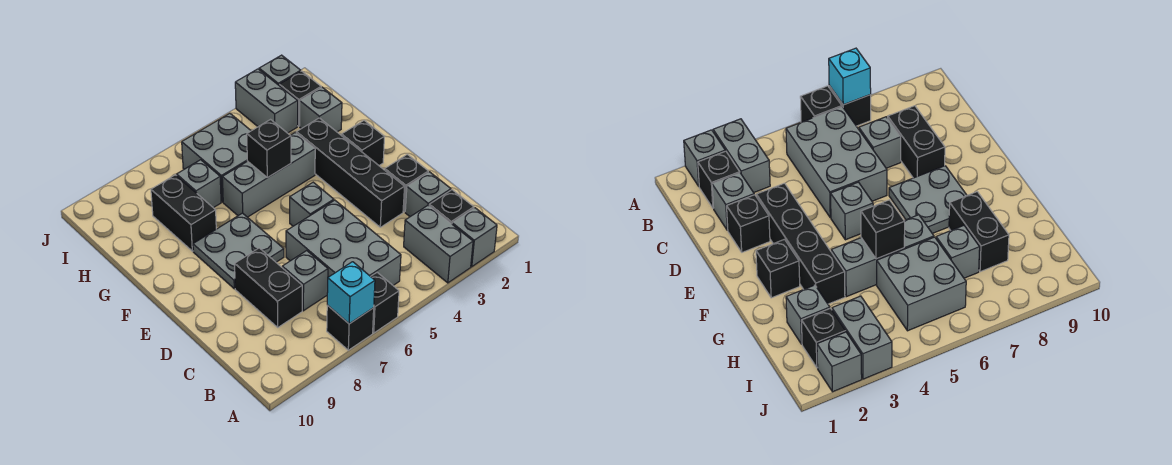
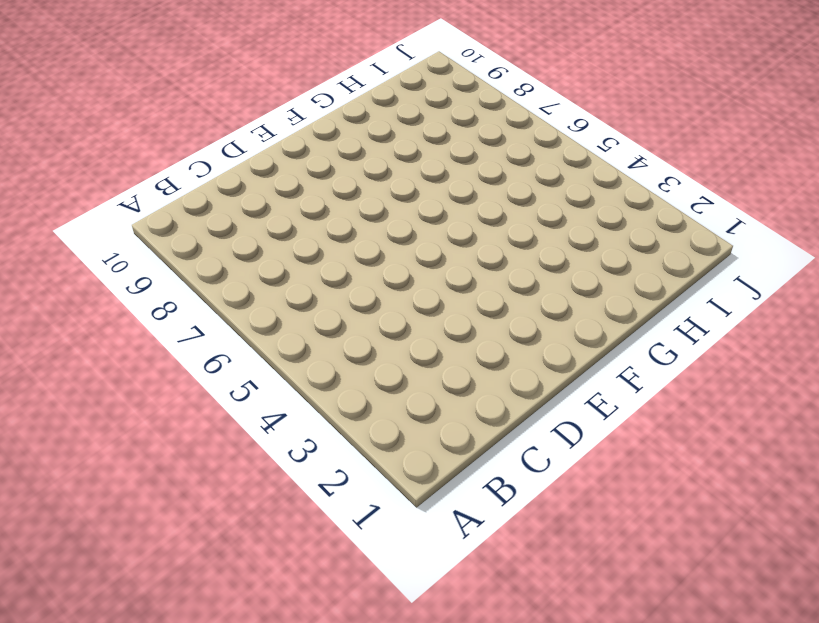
none -> grey brick A2 level 1
none -> grey brick A3:B3 level 1
none -> black brick A6 level 1

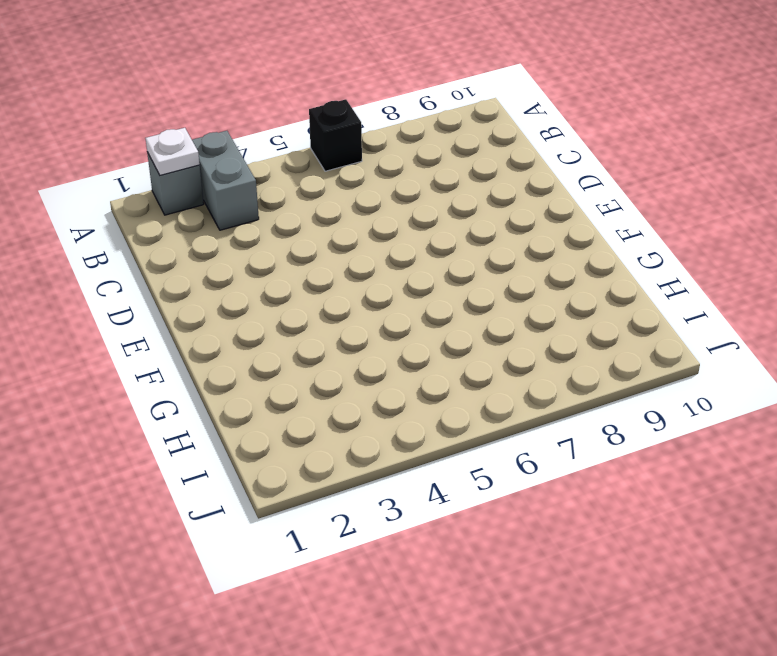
white plate A2 level 2 -> none
none -> black brick A7 level 1
none -> black brick B2 level 1
none -> grey brick B5:D6 level 1

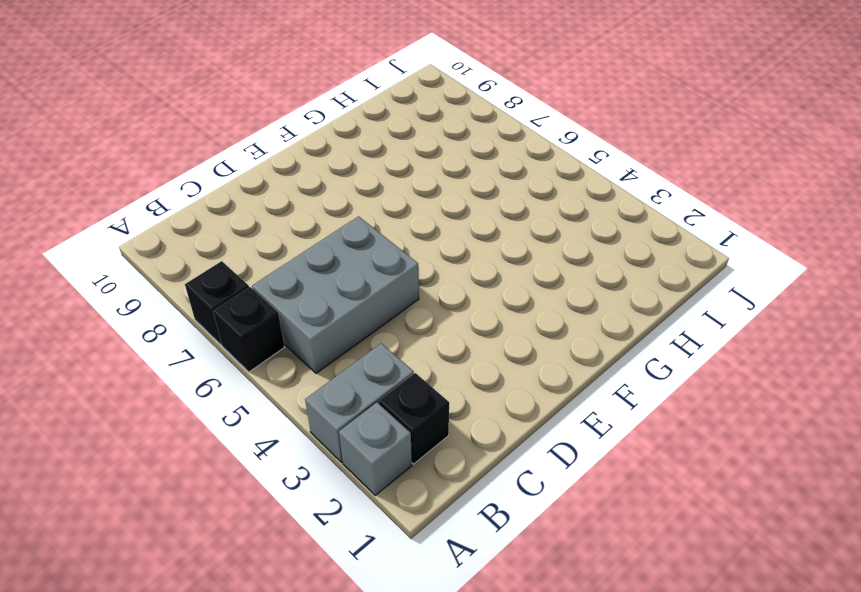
none -> grey brick C2 level 1
none -> grey brick C7 level 1
none -> black brick C8:D8 level 1

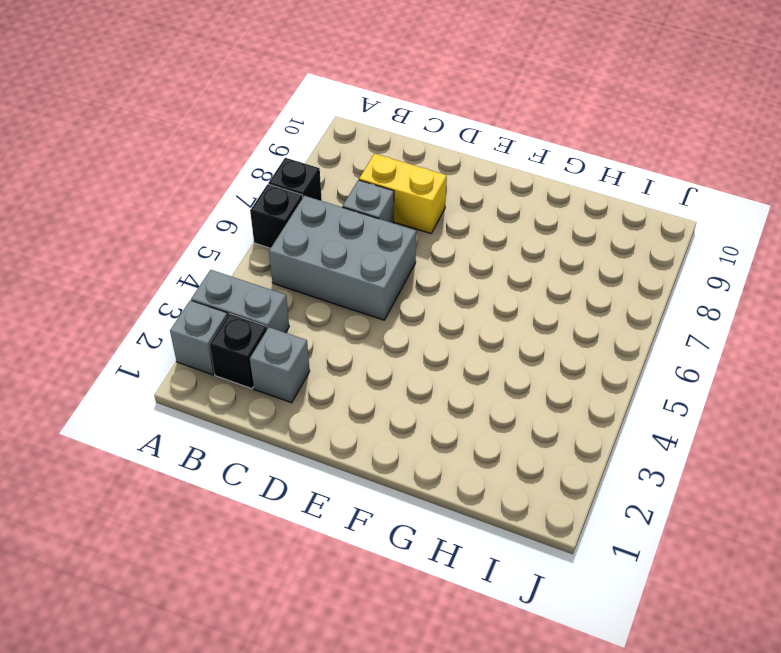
yellow brick C8:D8 level 1 -> black brick C8:D8 level 1
none -> black brick D2 level 1
none -> black brick D3:G3 level 1
none -> grey brick E5 level 1

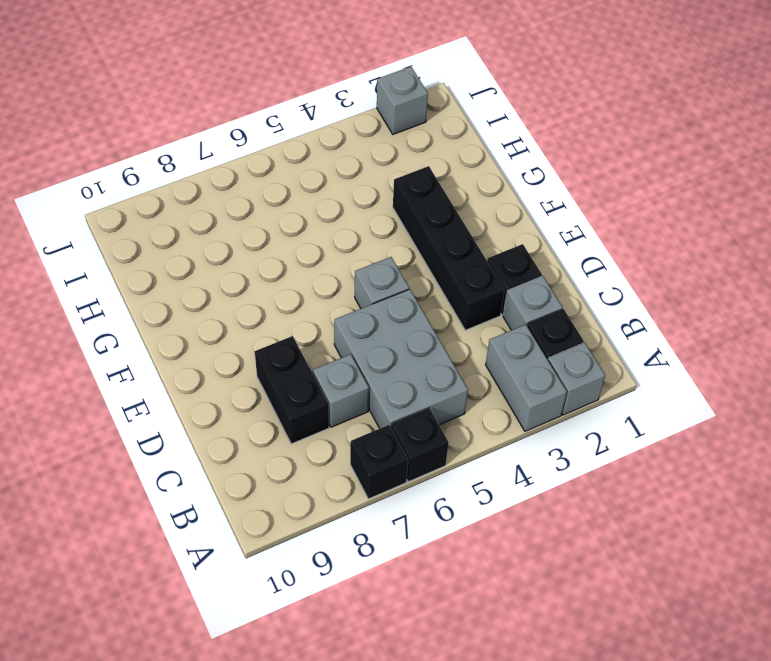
none -> grey plate E7:F8 level 1
none -> black brick F2 level 1
none -> grey brick G4:G6 level 1

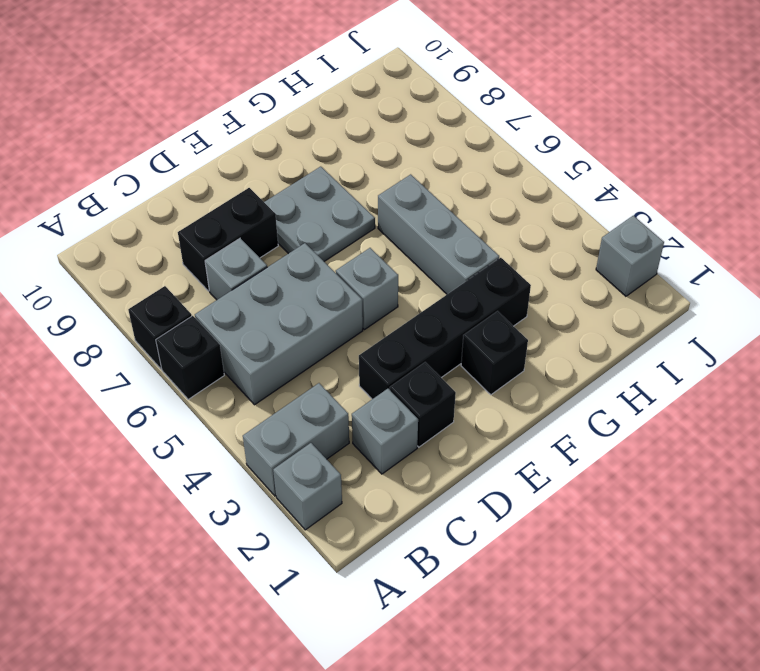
none -> black brick B2 level 1
none -> black brick G8:H8 level 1
none -> grey brick H2 level 1

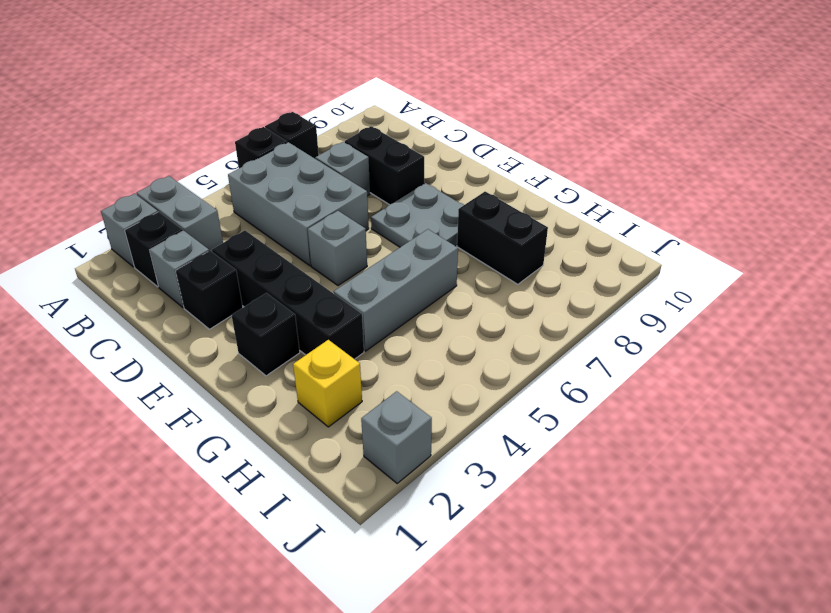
yellow brick H2 level 1 -> grey brick H2 level 1
none -> grey brick H5:I6 level 1
none -> grey brick H7 level 1
none -> black brick I2 level 1

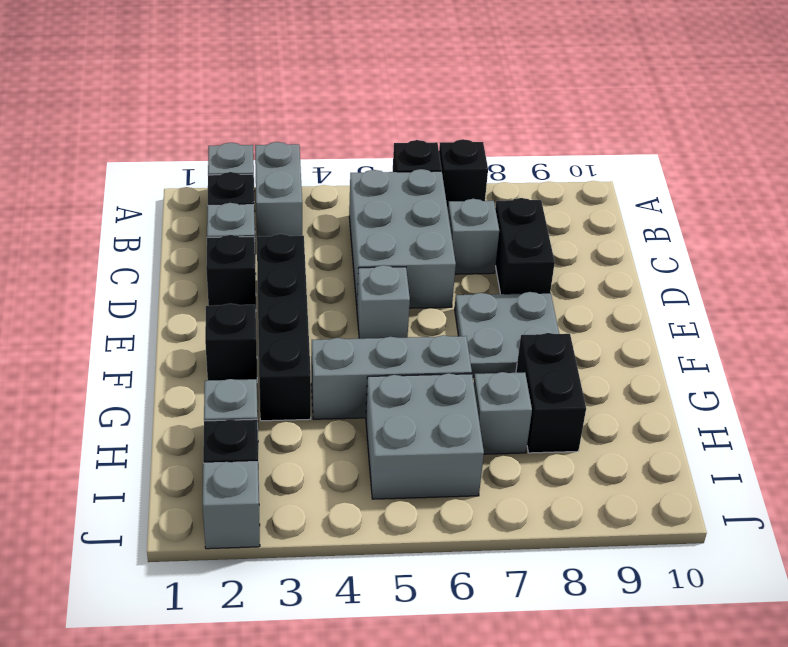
none -> grey brick I3:J3 level 1
none -> cyan brick A7 level 2
none -> black brick G5 level 2

